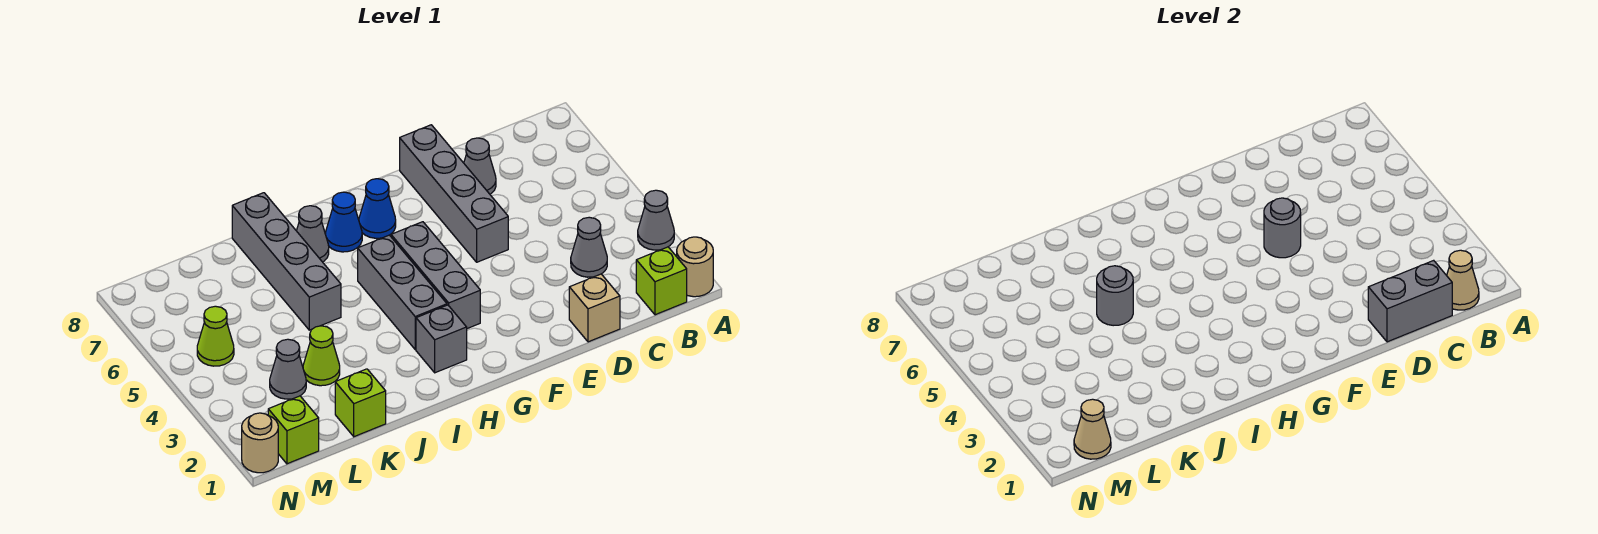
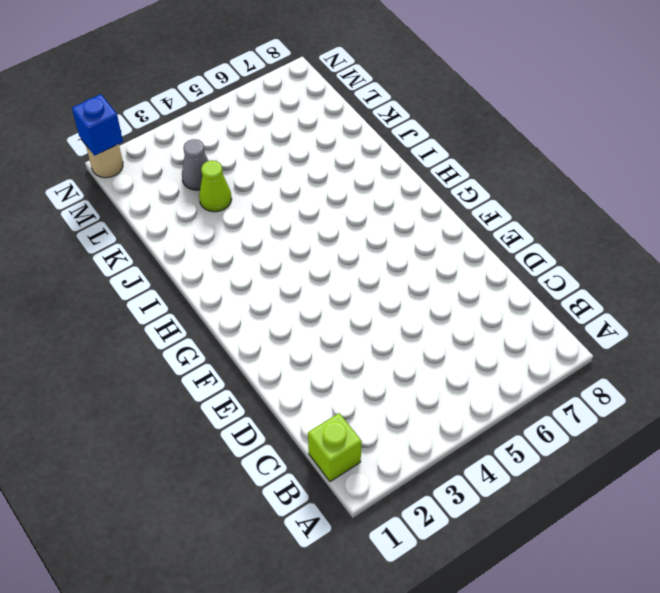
blue brick N1 level 2 -> none
none -> tan round brick A1 level 1
none -> grey cone A3 level 1
none -> grey cone C3 level 1

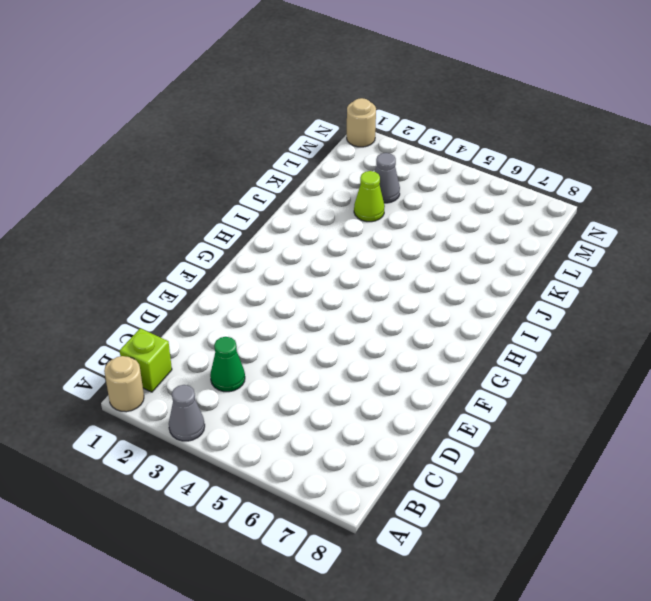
green cone C3 level 1 -> grey cone C3 level 1
none -> tan brick D1 level 1
none -> grey cone D7 level 1
none -> grey brick E5:E8 level 1

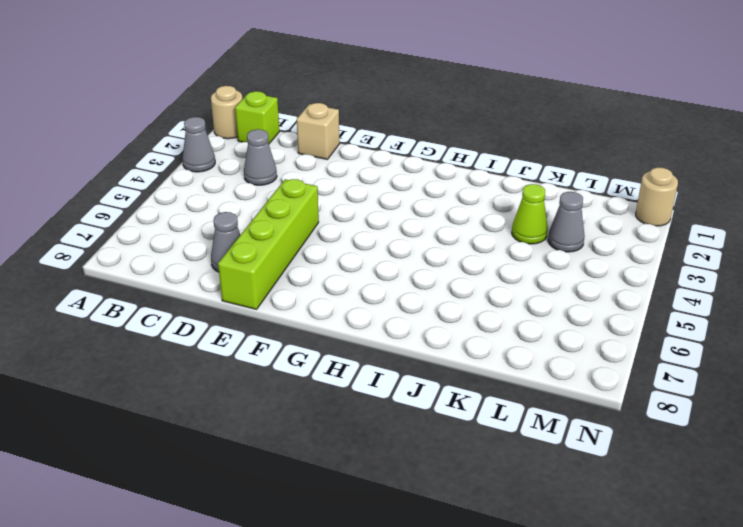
lime brick E5:E8 level 1 -> grey brick E5:E8 level 1
none -> grey brick G3:G5 level 1
none -> blue cone G7 level 1
none -> grey brick H2 level 1

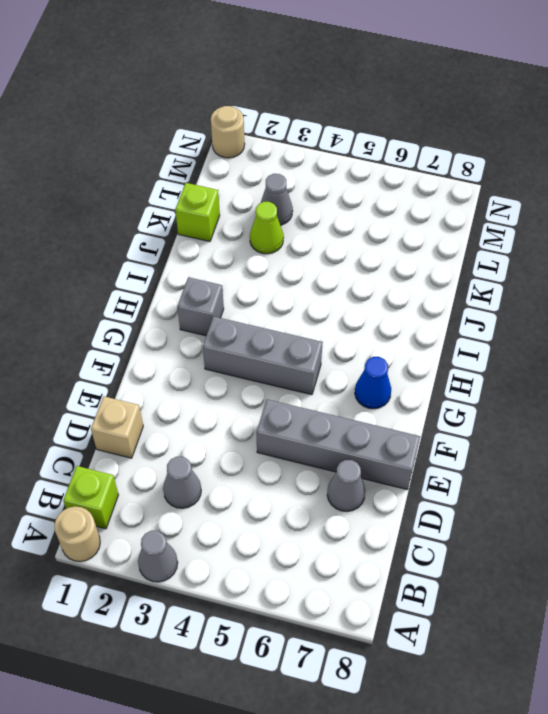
none -> grey brick H3:H5 level 1
none -> blue cone H7 level 1
none -> grey cone I7 level 1

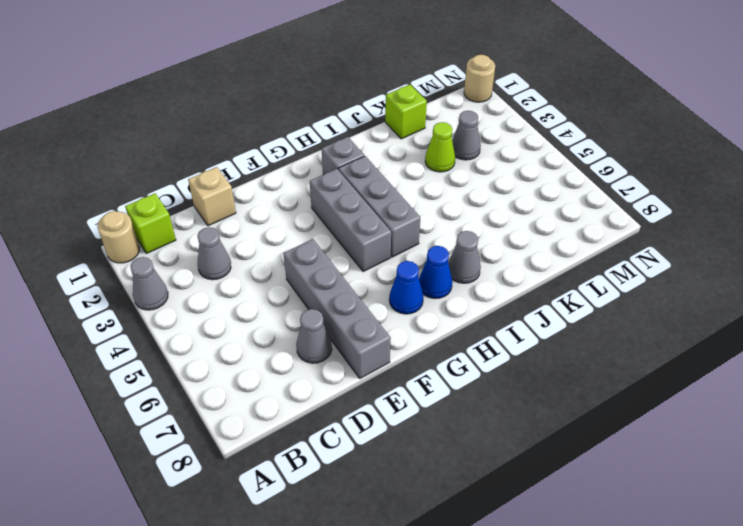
none -> grey brick J5:J8 level 1
none -> lime brick M1 level 1
none -> lime cone M5 level 1

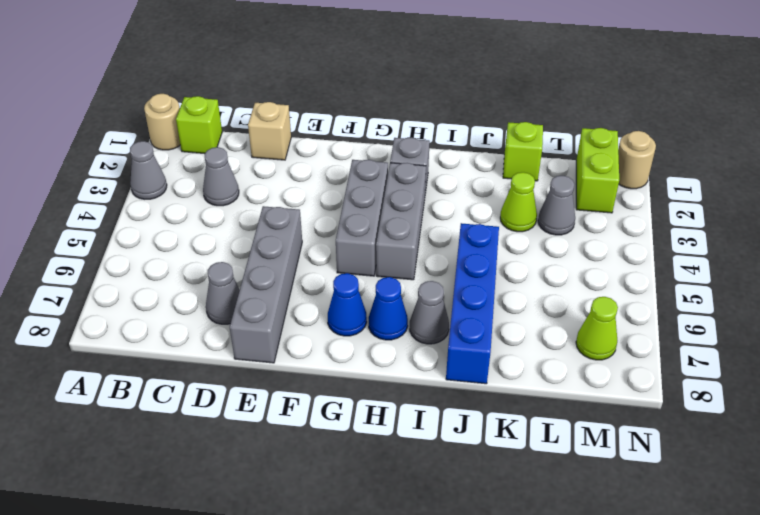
blue brick J5:J8 level 1 -> grey brick J5:J8 level 1
lime brick M1:M2 level 1 -> lime brick M1 level 1
lime cone M7 level 1 -> lime cone M5 level 1
none -> tan cone B1 level 2
none -> grey brick C1:D1 level 2
none -> grey round brick E5 level 2

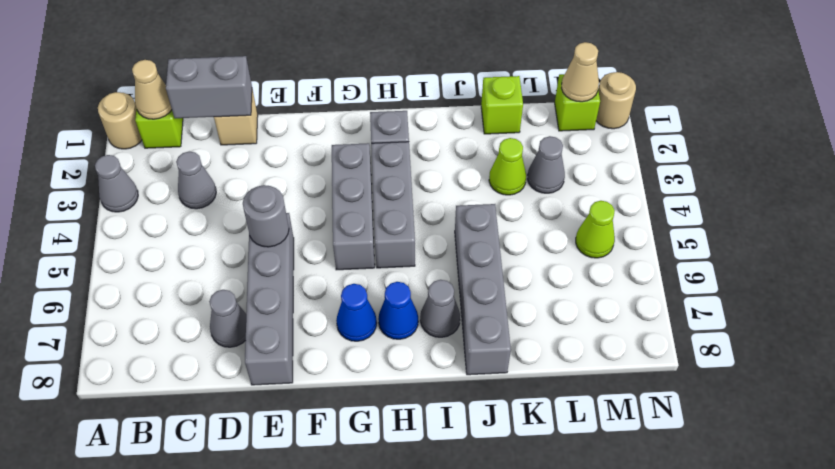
none -> grey round brick J5 level 2

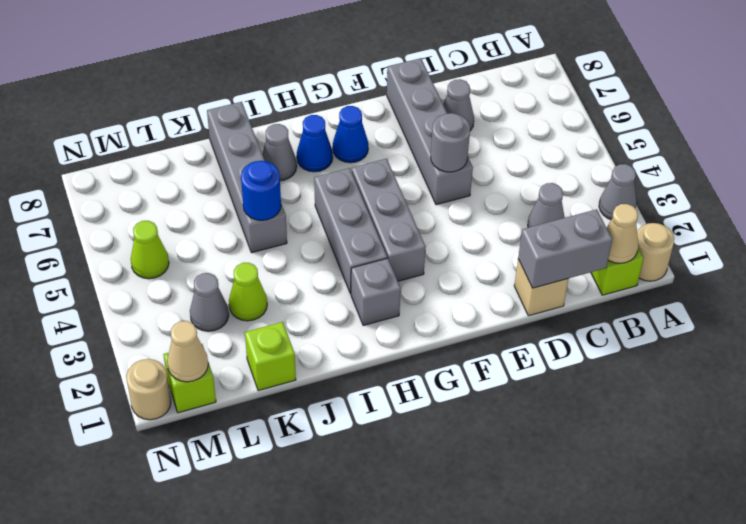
blue round brick J5 level 2 -> grey round brick J5 level 2

